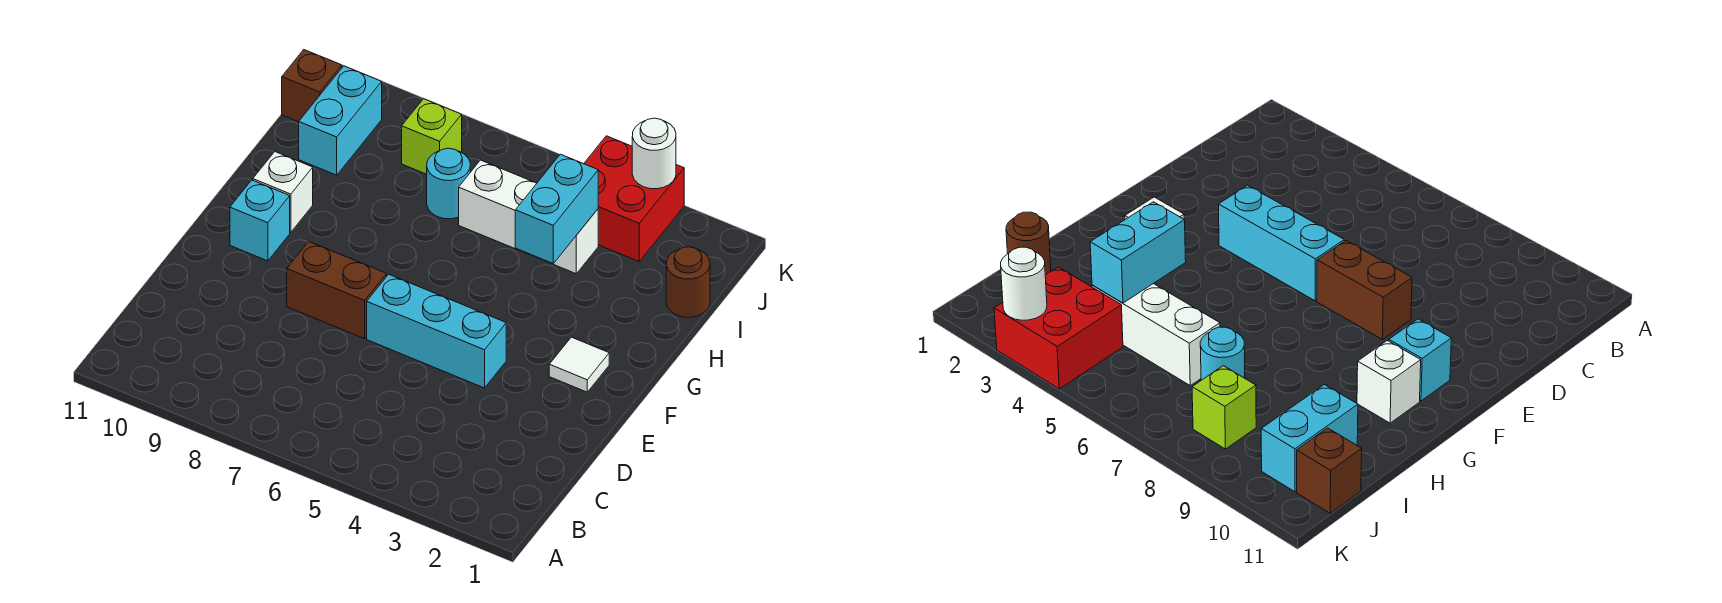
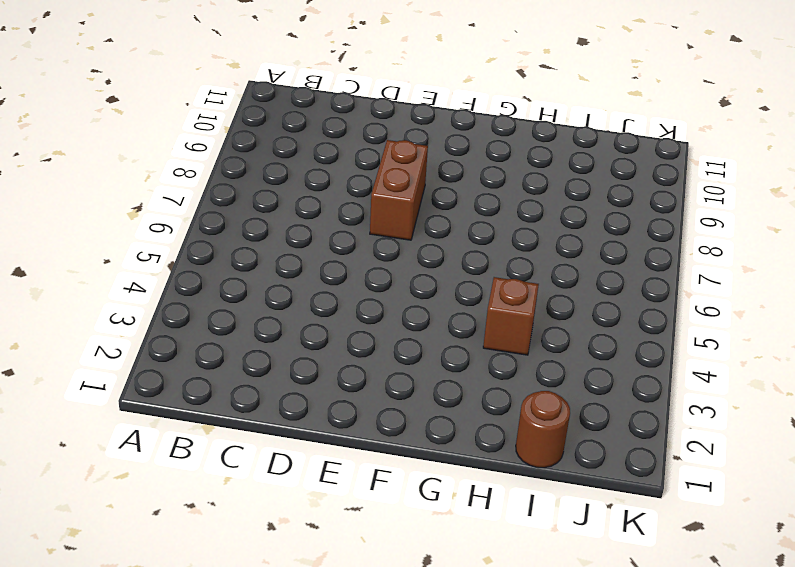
brown brick H4 level 1 -> brown brick J11 level 1
none -> cyan brick E4:E6 level 1
none -> white tile F2 level 1
none -> cyan brick F10 level 1

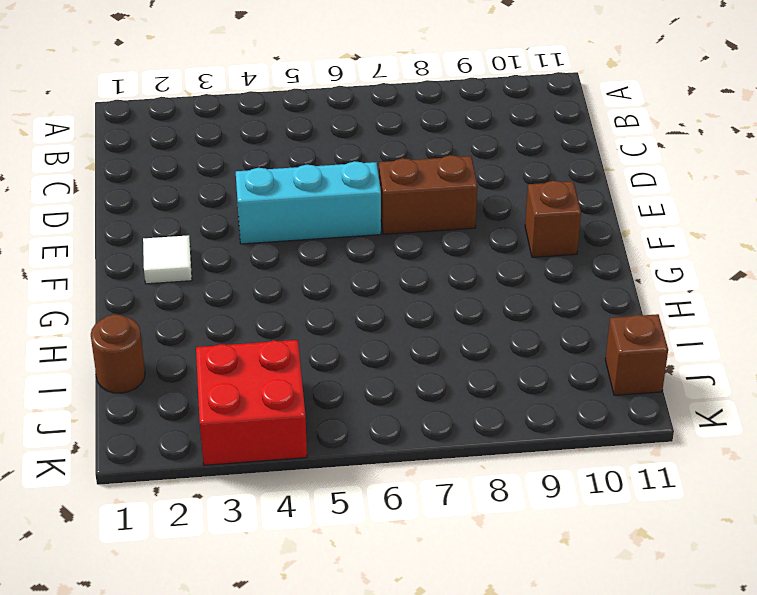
brown brick F10 level 1 -> cyan brick F10 level 1
none -> white brick G10 level 1
none -> white brick I4:I6 level 1
none -> cyan round brick I7 level 1

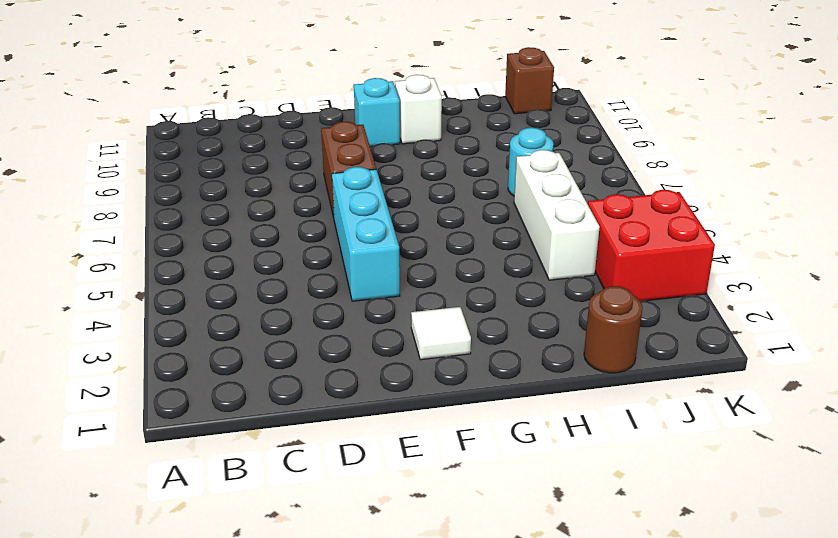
none -> cyan brick I10:J10 level 1
none -> lime brick J8 level 1
none -> cyan brick H4:I4 level 2

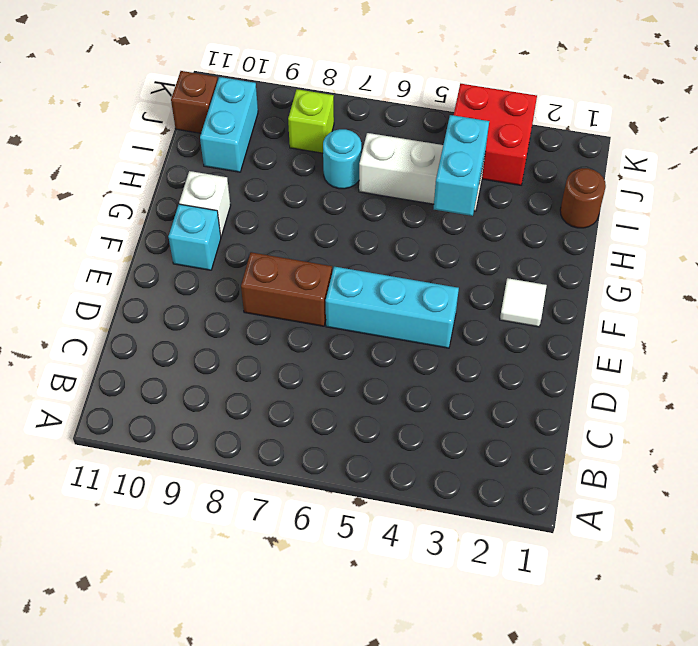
none -> white round brick K3 level 2

